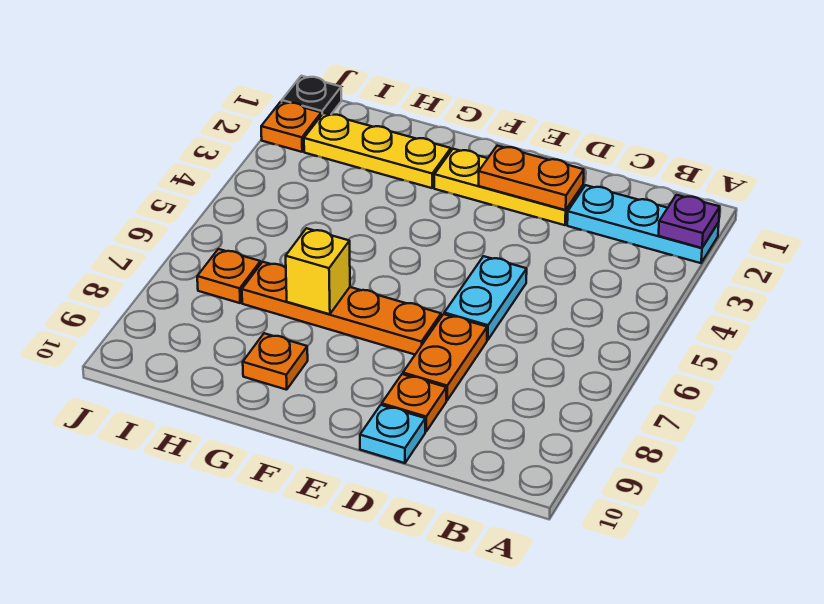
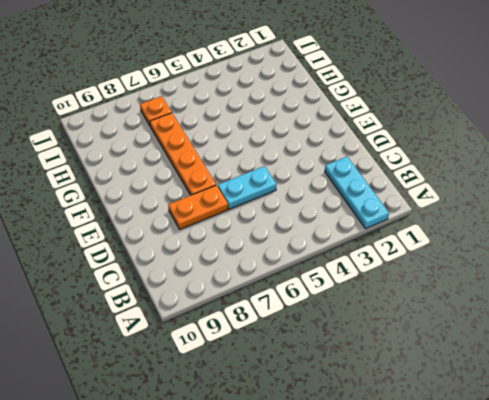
none -> yellow plate D2:F2 level 1
none -> orange plate D9 level 1
none -> cyan plate D10 level 1

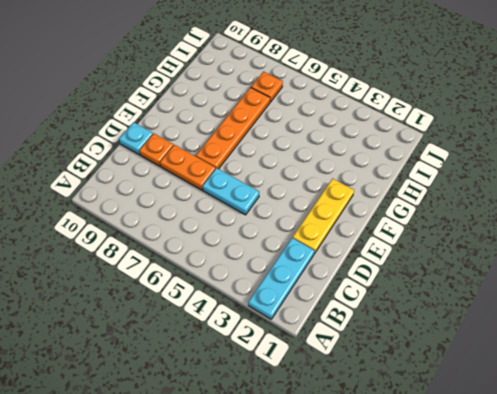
none -> yellow plate G2:I2 level 1
none -> orange plate G9 level 1
none -> black plate J1 level 1

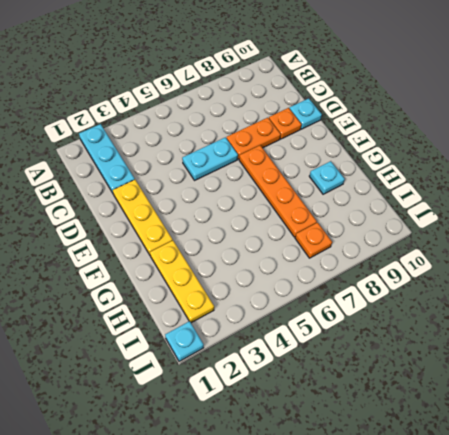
cyan plate G9 level 1 -> orange plate G9 level 1
cyan plate J1 level 1 -> black plate J1 level 1
none -> orange plate J2 level 1
none -> purple plate A2 level 2
none -> orange plate D2:E2 level 2

